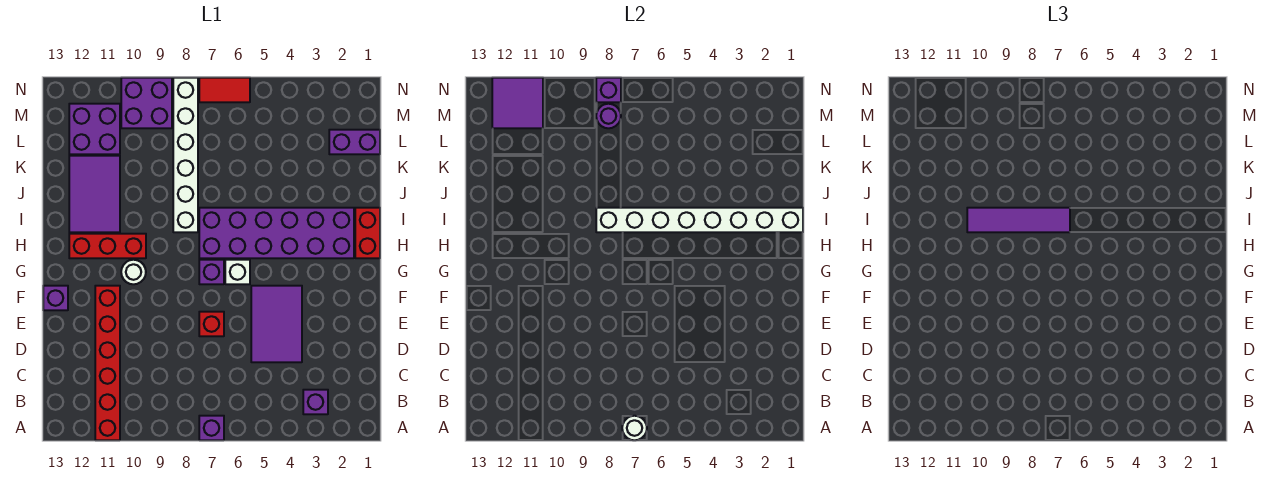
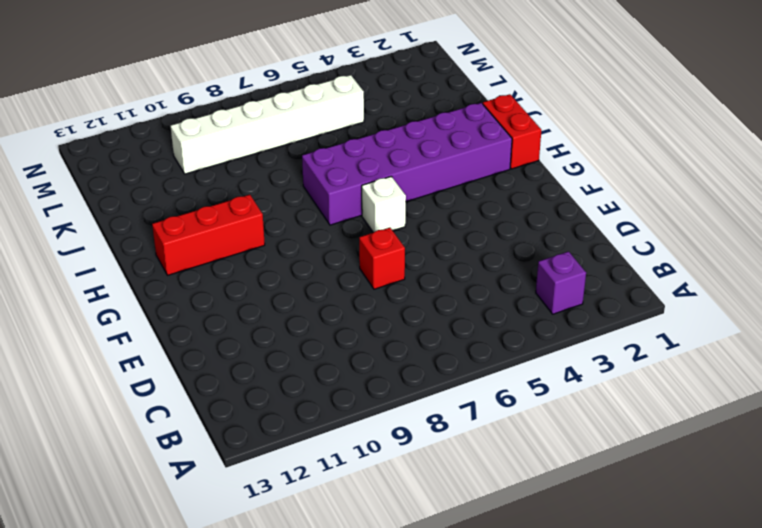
white brick L5:L10 level 1 -> white brick I8:N8 level 1
none -> purple brick A7 level 1
none -> red brick A11:F11 level 1
none -> purple tile D4:F5 level 1

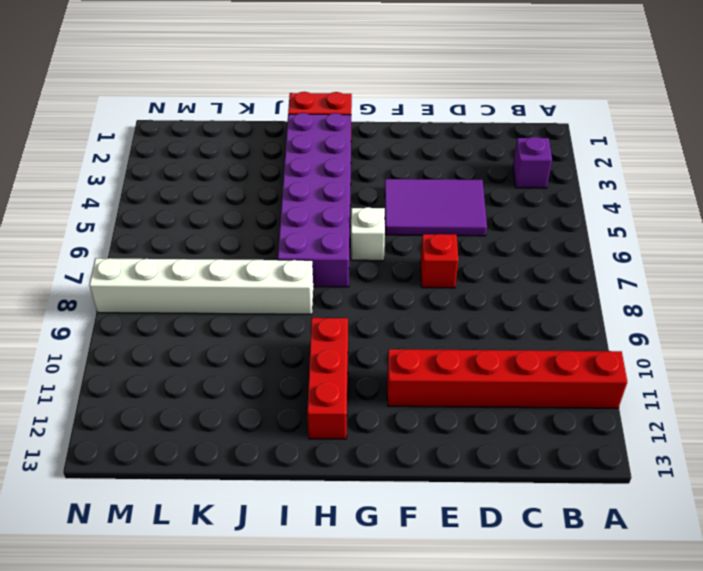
none -> purple brick A7 level 1
none -> purple brick F13 level 1
none -> purple brick G7 level 1

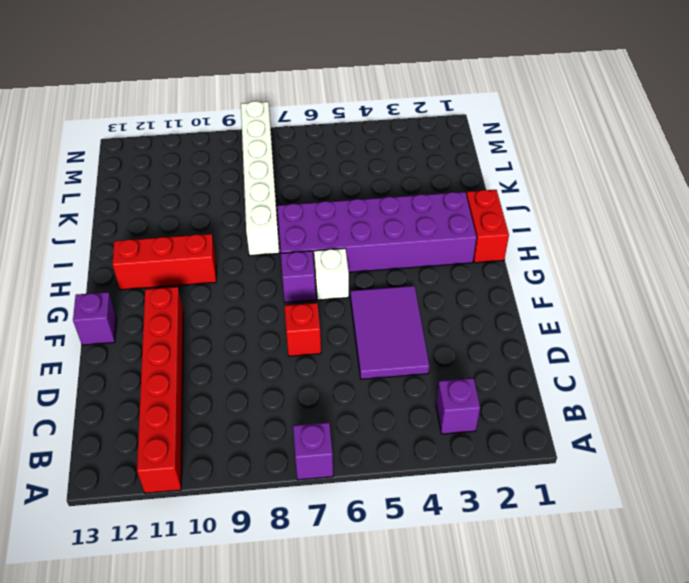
none -> white round brick G10 level 1
none -> purple tile I11:K12 level 1
none -> purple brick L1:L2 level 1

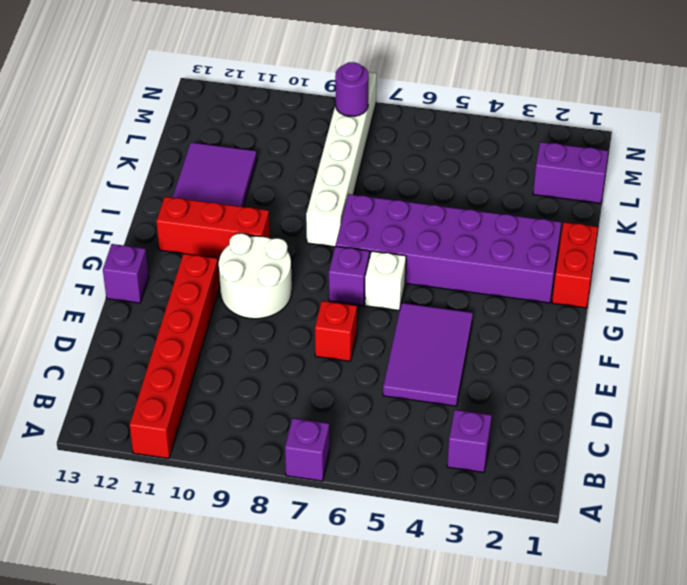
white round brick F9:G10 level 1 -> white round brick G10 level 1
none -> purple brick L11:M12 level 1
none -> purple brick M9:N10 level 1
none -> red tile N6:N7 level 1

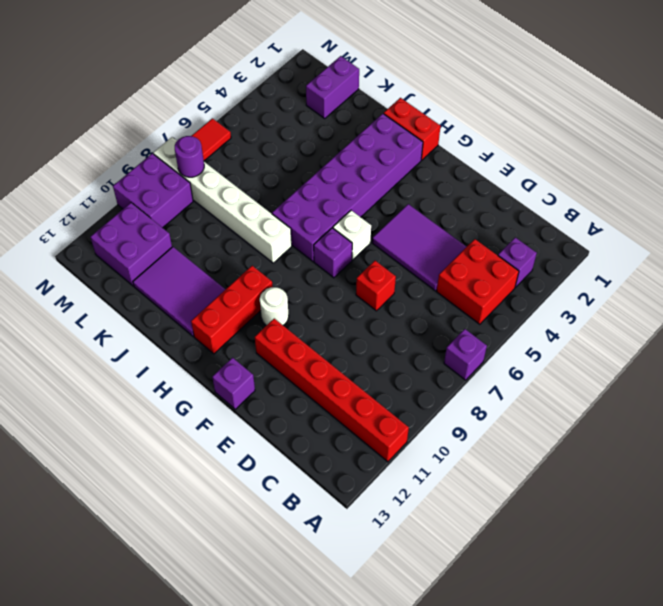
red brick B4:C5 level 1 -> none
none -> white round brick A7 level 2
none -> white brick I1:I8 level 2
none -> purple tile M11:N12 level 2

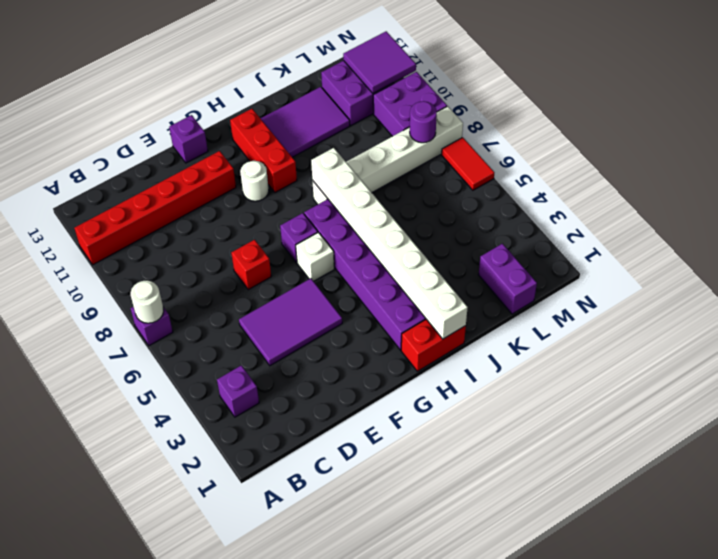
none -> purple brick N8 level 2
none -> purple tile I7:I10 level 3

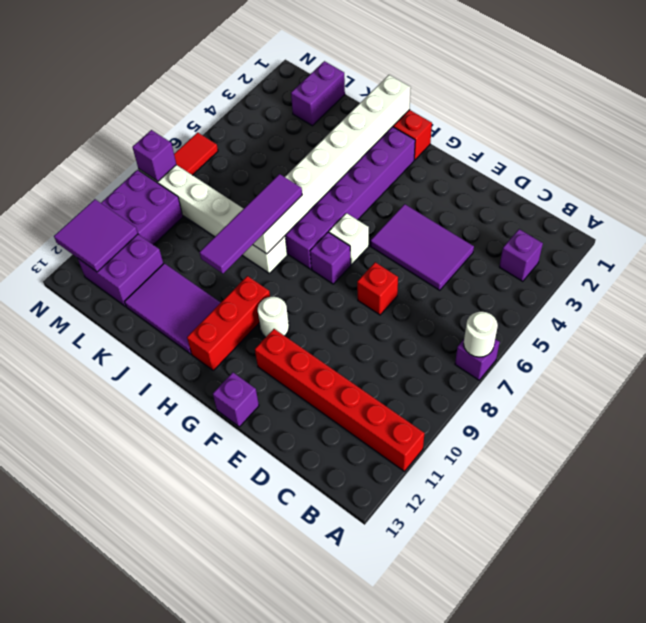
none -> purple round brick M8 level 2

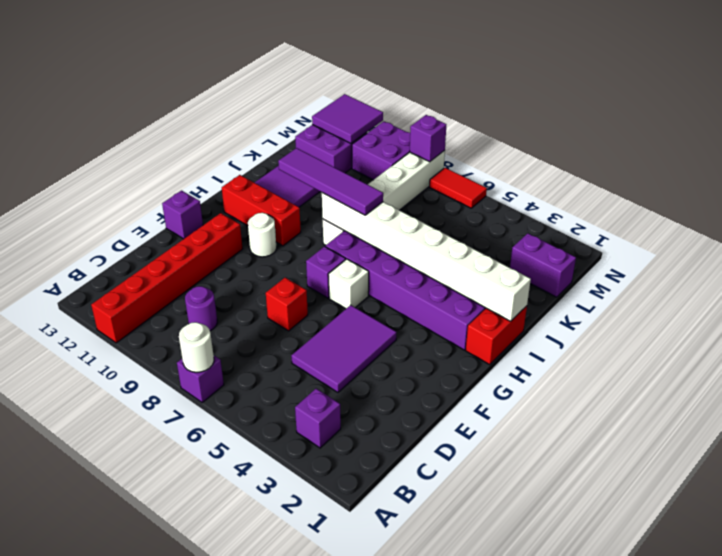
purple round brick C9 level 1 -> purple round brick M8 level 2

